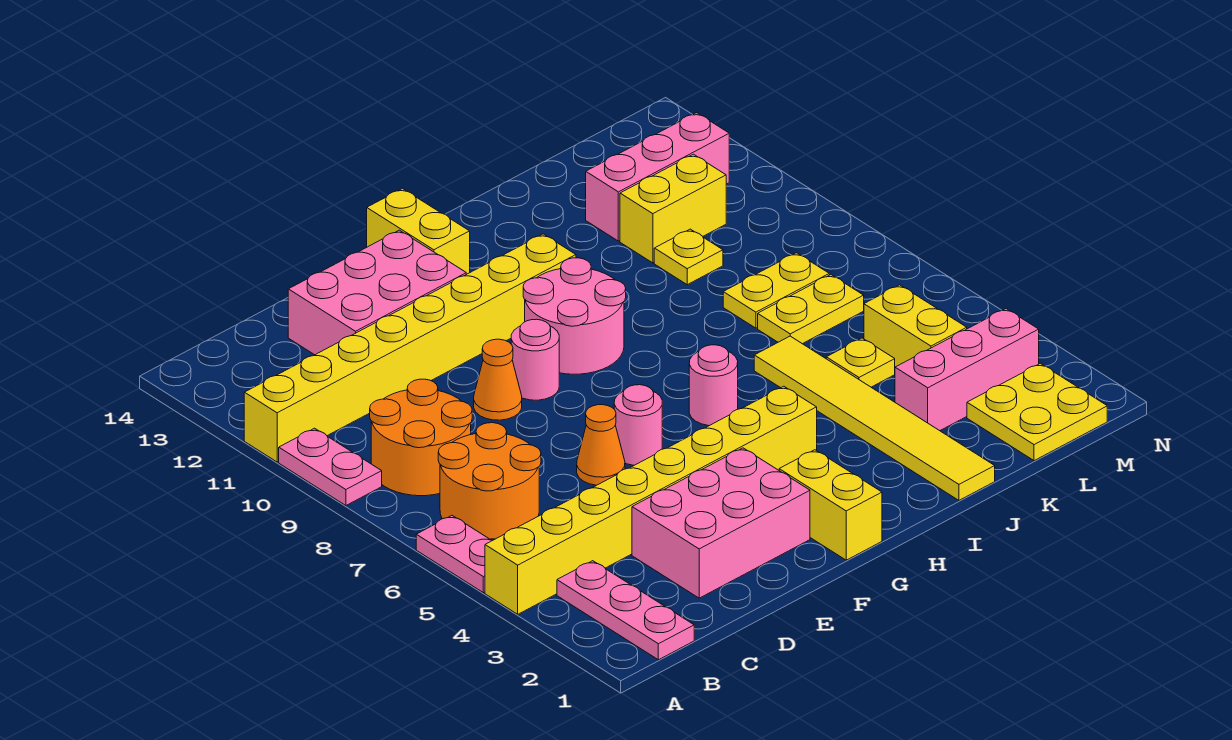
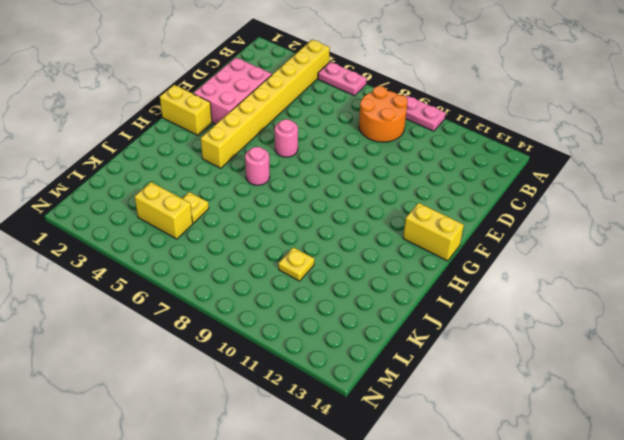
none -> yellow brick A11:H11 level 1
none -> pink plate B1:B3 level 1
none -> orange round brick B6:C7 level 1

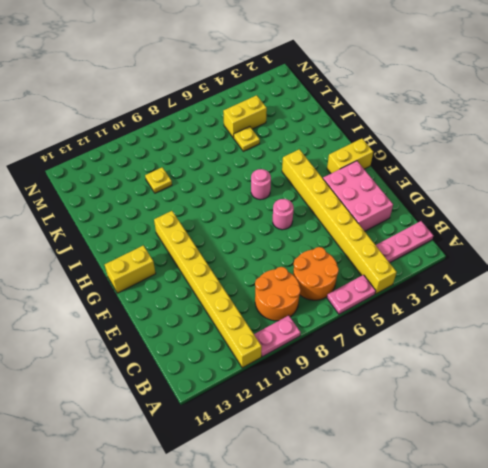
none -> pink brick D12:F13 level 1
none -> orange cone E6 level 1
none -> orange cone E9 level 1

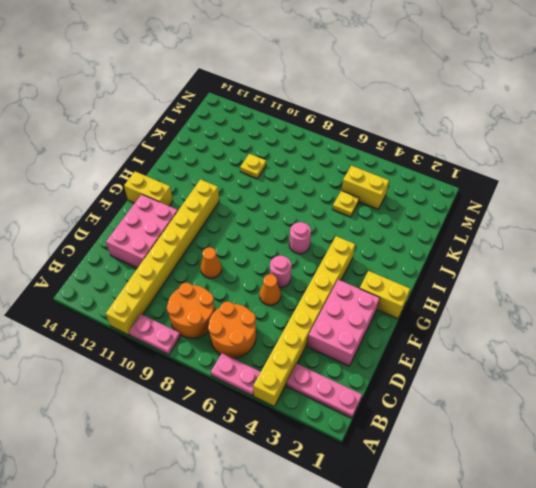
none -> pink round brick F9 level 1
none -> pink round brick G9:H10 level 1
none -> yellow tile J1:J6 level 1

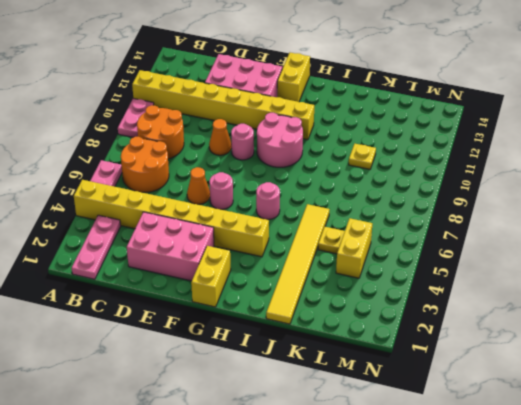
none -> pink brick K3:M3 level 1
none -> yellow plate K7:L7 level 1
none -> yellow plate K8:L8 level 1

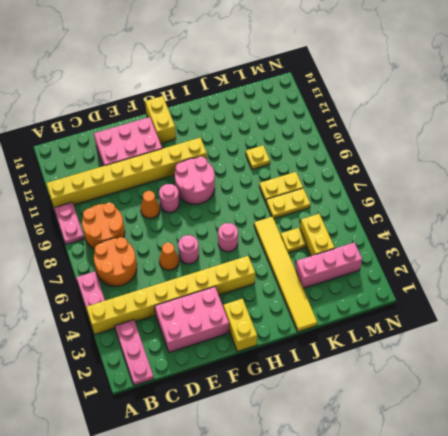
none -> yellow brick K11:L11 level 1
none -> pink brick K12:M12 level 1
none -> yellow plate L1:M2 level 1

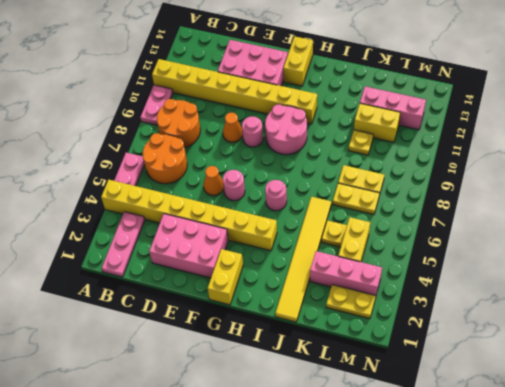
yellow plate L2:M2 level 1 -> yellow plate L1:M2 level 1

